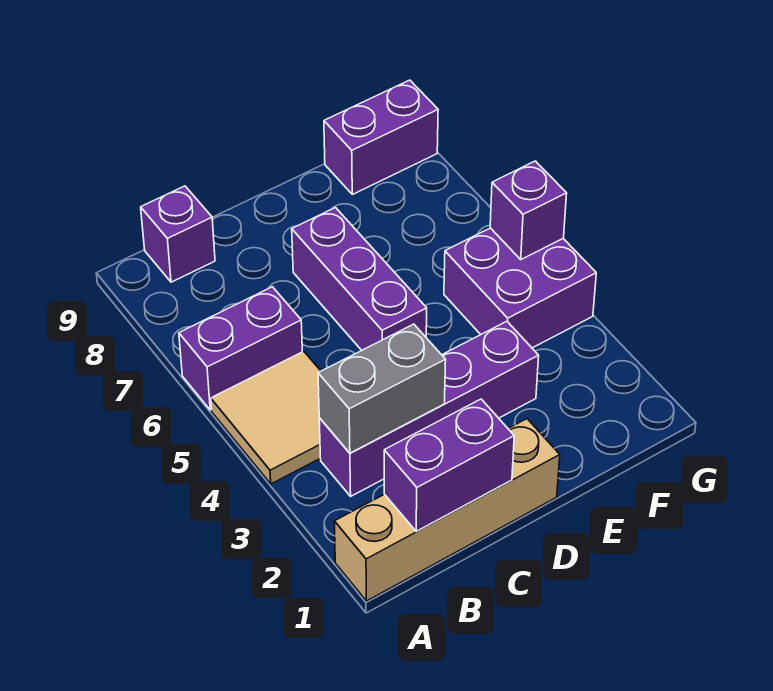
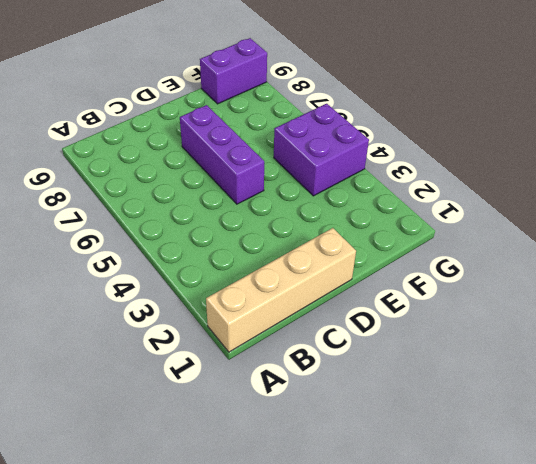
none -> tan tile A4:B5 level 1
none -> purple brick A6:B6 level 1

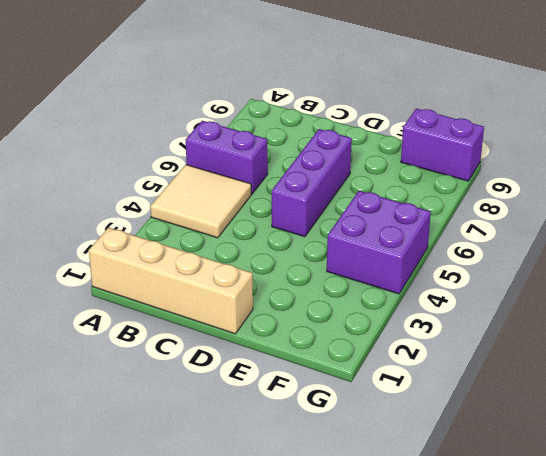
none -> purple brick B3:E3 level 1
none -> purple brick B9 level 1

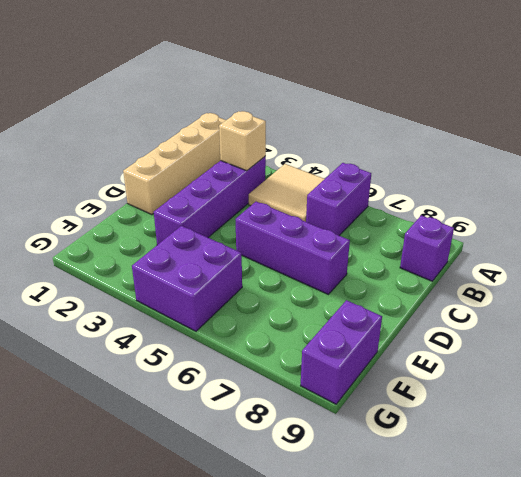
tan brick B3 level 2 -> grey brick B3:C3 level 2
none -> purple brick B1:C1 level 2
none -> purple brick G5 level 2

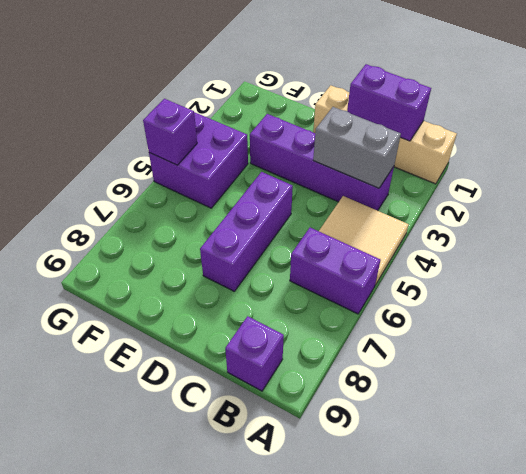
none -> purple brick F9:G9 level 1

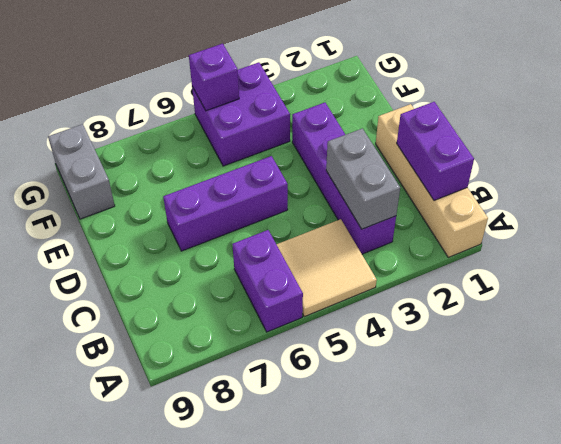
grey brick F9:G9 level 1 -> purple brick F9:G9 level 1
none -> purple brick B9 level 1

